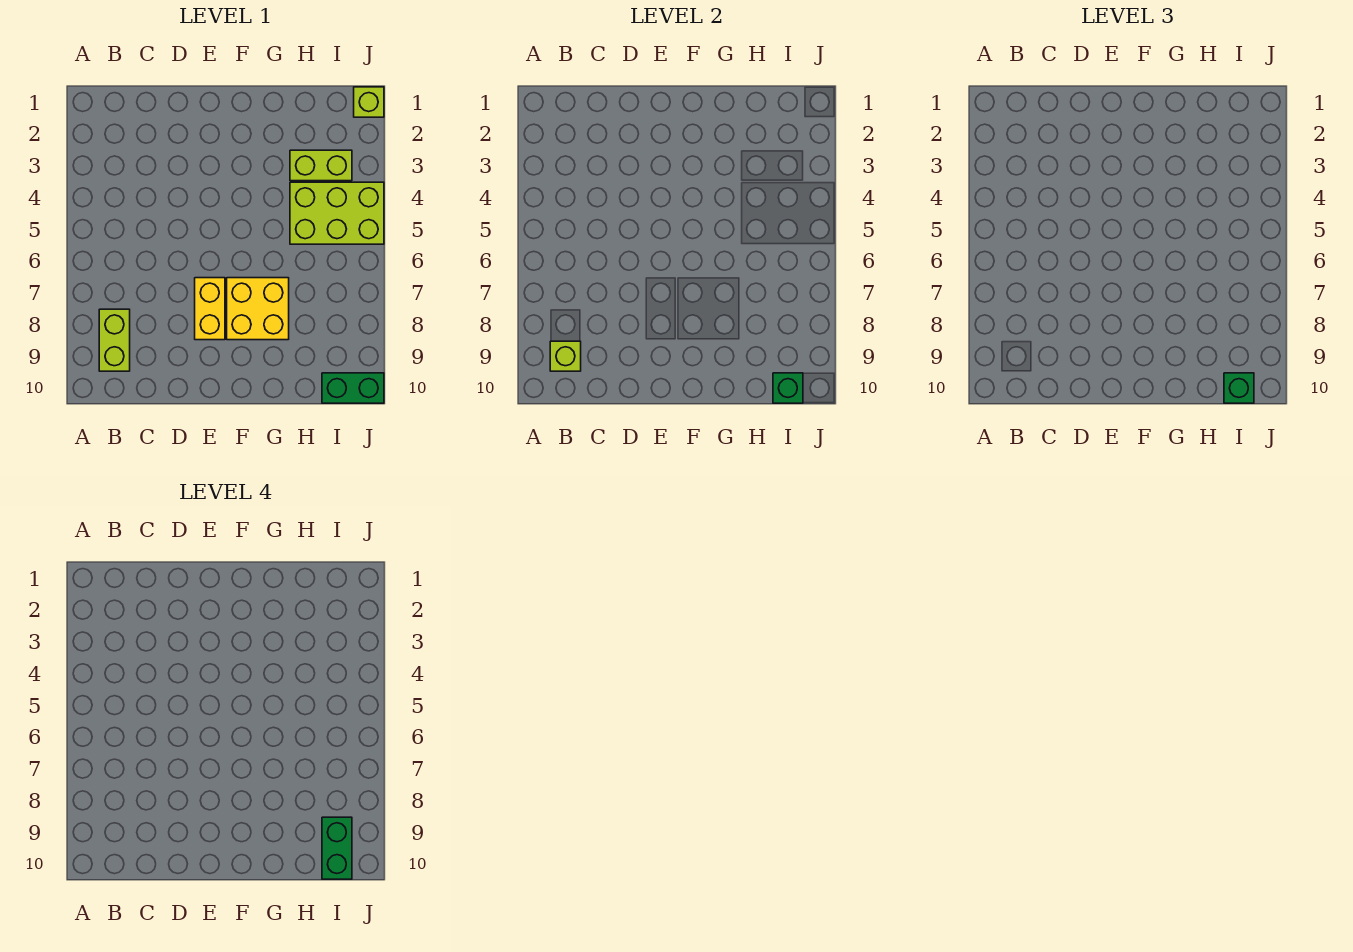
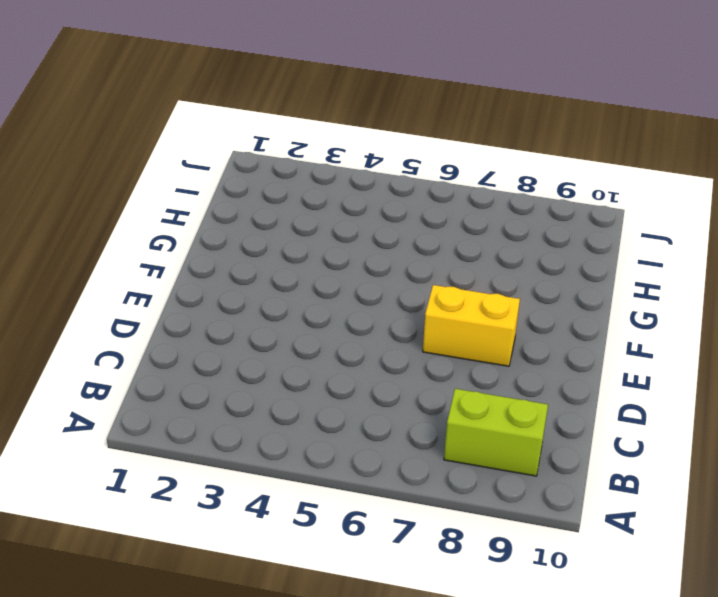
none -> yellow brick F7:G8 level 1
none -> lime brick H3:I3 level 1

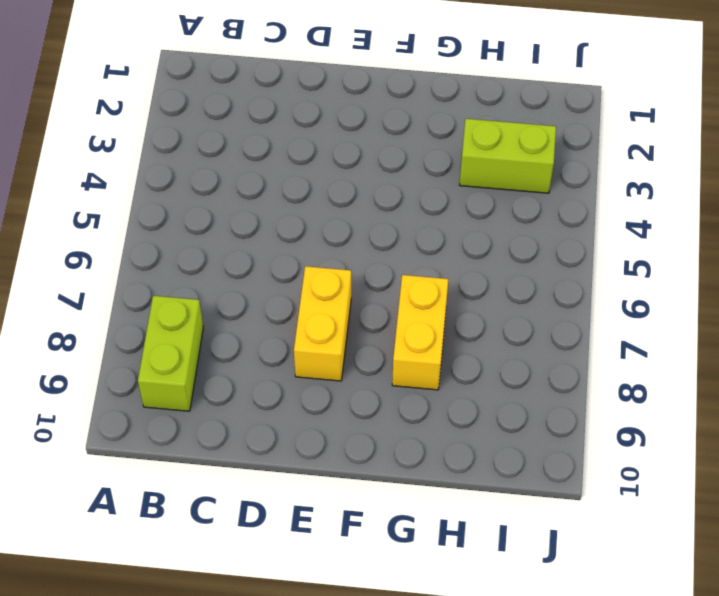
yellow brick G7:G8 level 1 -> yellow brick F7:G8 level 1
none -> lime brick H4:J5 level 1
none -> green brick I10:J10 level 1

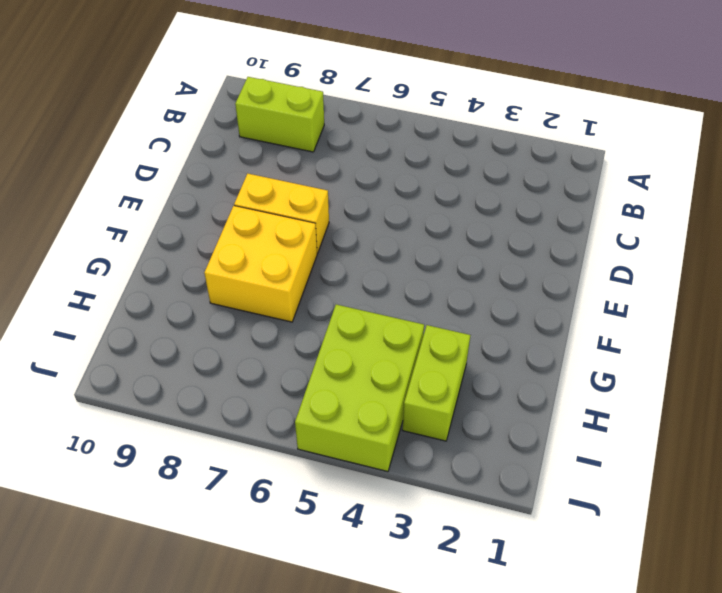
none -> green brick I10:J10 level 1
none -> lime brick J1 level 1

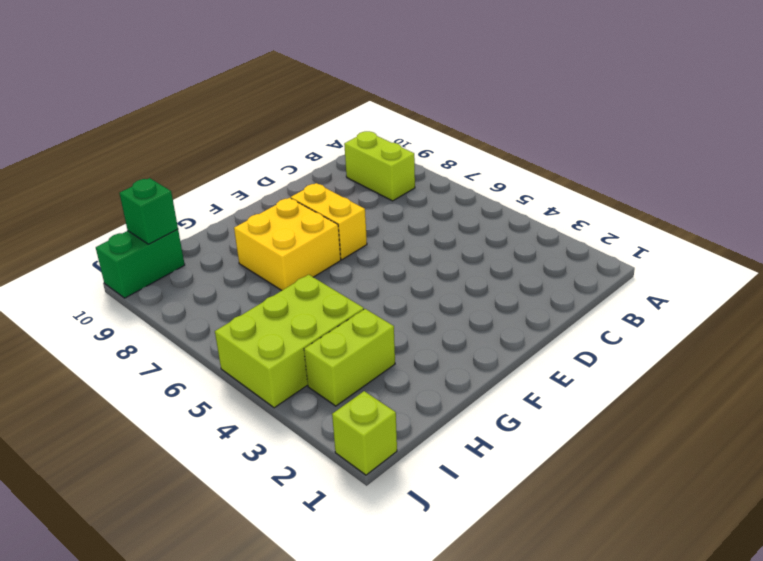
none -> lime brick B9 level 2
none -> green brick I10 level 3

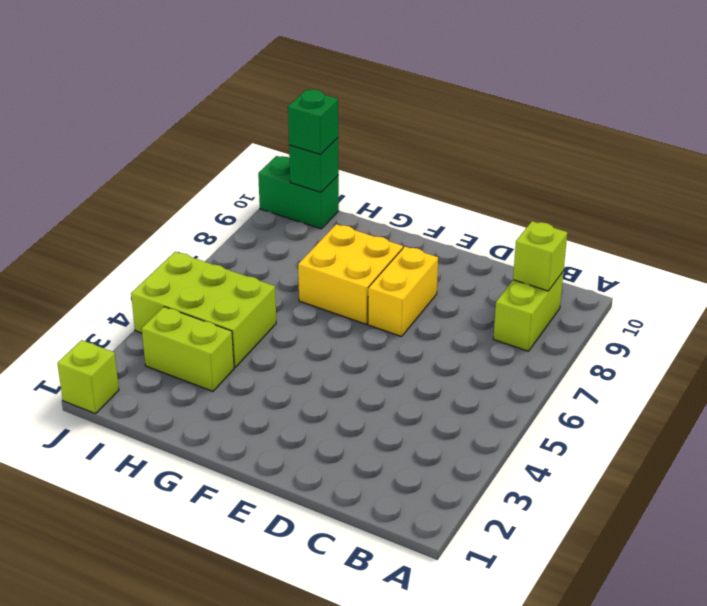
none -> green brick I9:I10 level 4

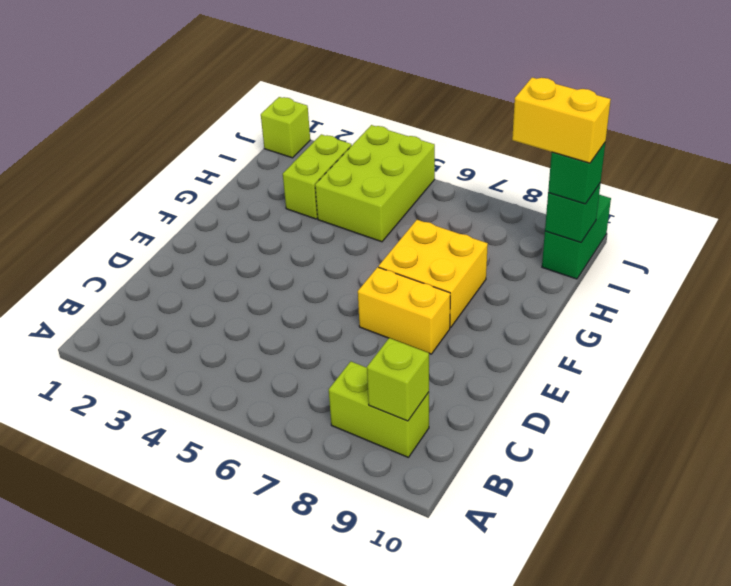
yellow brick I9:I10 level 4 -> green brick I9:I10 level 4

